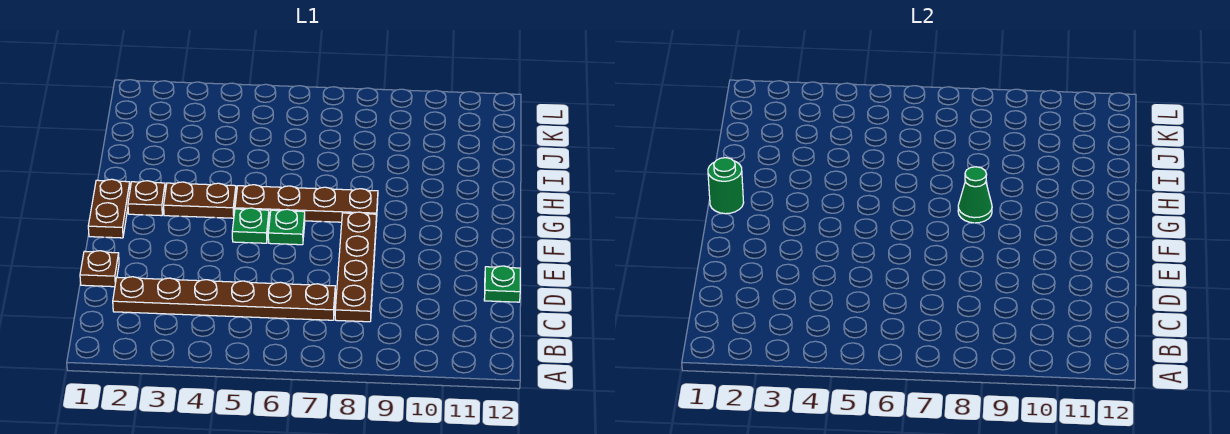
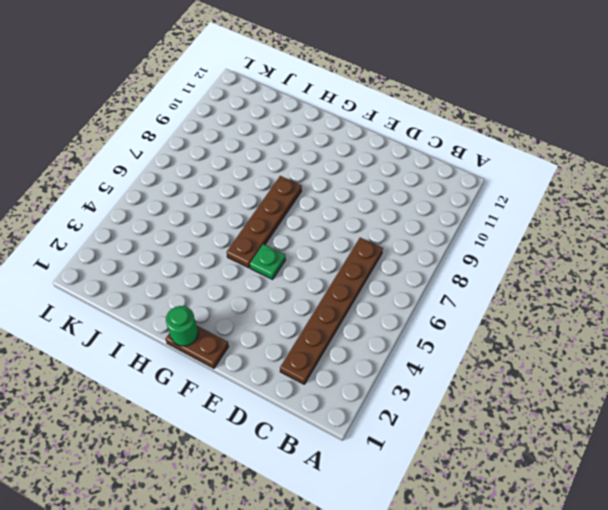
none -> brown plate C8:F8 level 1
none -> brown plate D1 level 1
none -> green plate D12 level 1

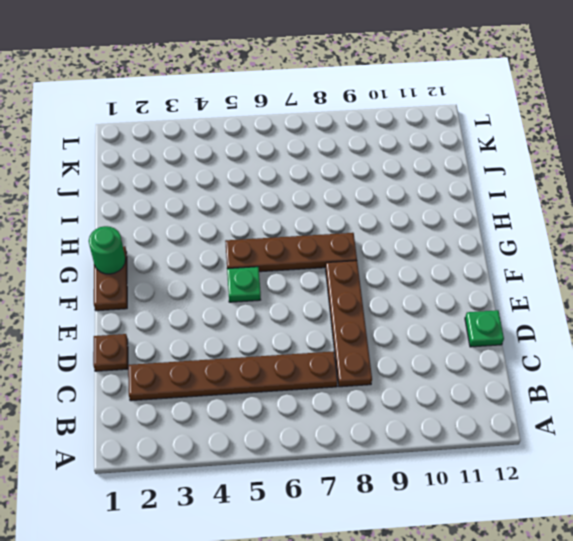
none -> green plate F6 level 1
none -> brown plate G2 level 1
none -> brown plate G3:G4 level 1

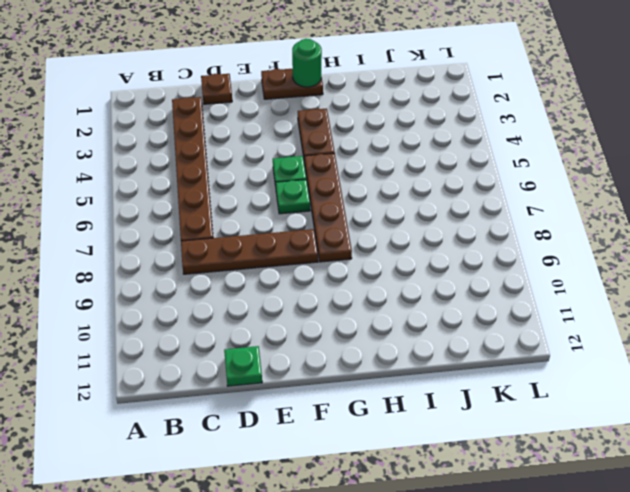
none -> brown plate G2 level 1
none -> green cone G8 level 2

